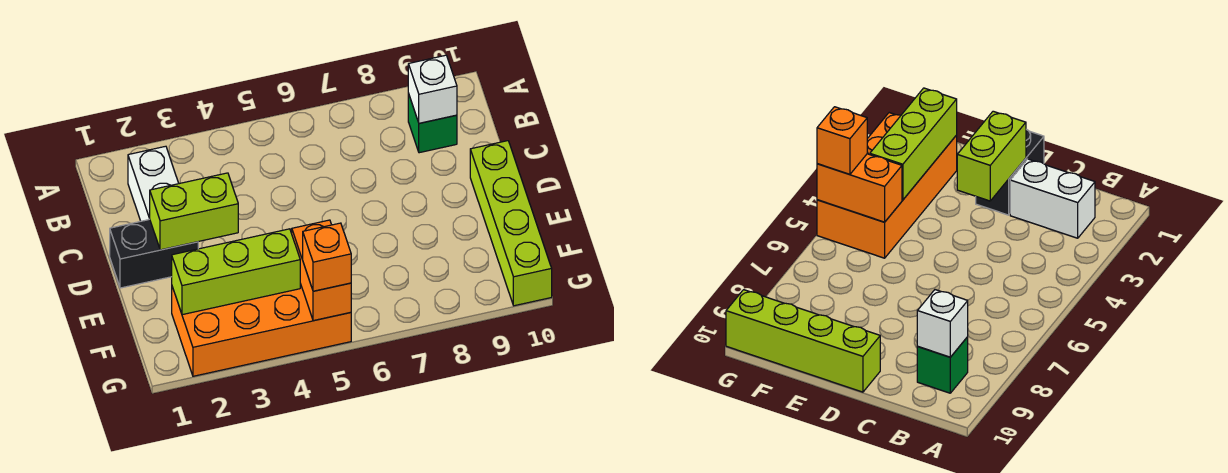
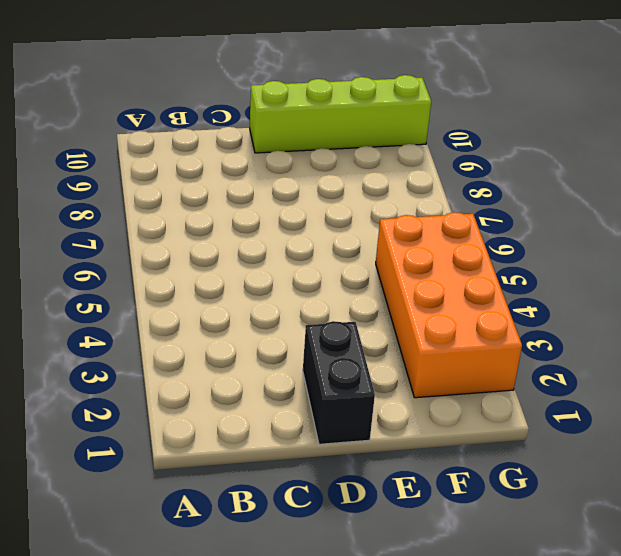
none -> white brick B2:C2 level 1
none -> green brick B9 level 1

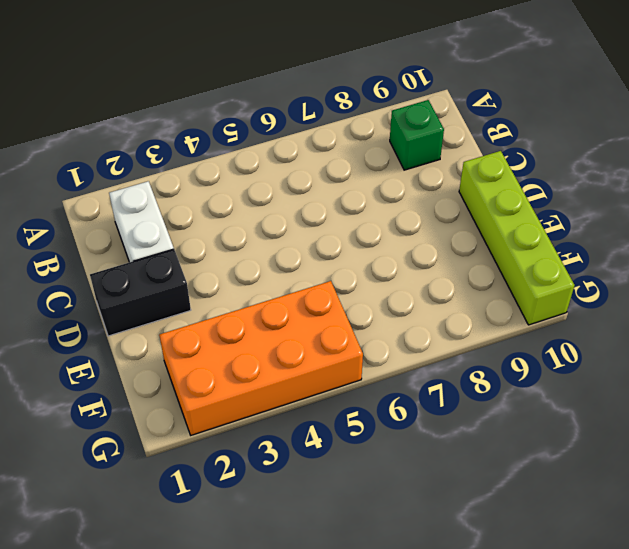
none -> white brick B9 level 2
none -> lime brick D2:D3 level 2

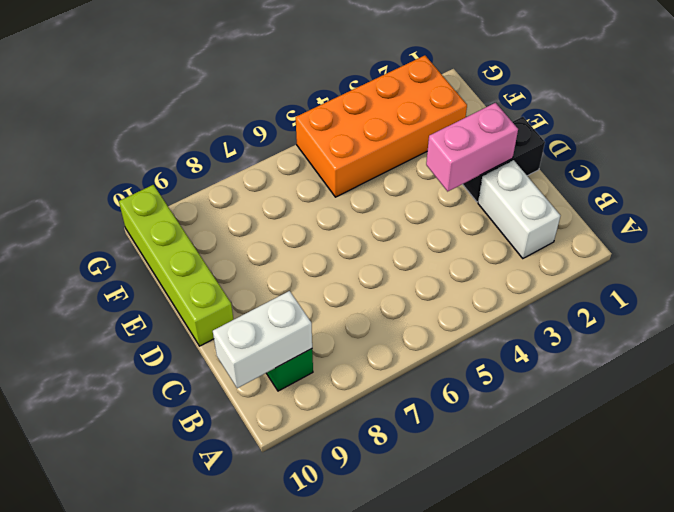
white brick B9:B10 level 2 -> white brick B9 level 2
pink brick D2:D3 level 2 -> lime brick D2:D3 level 2
none -> lime brick F2:F4 level 2
none -> orange brick F5:G5 level 2

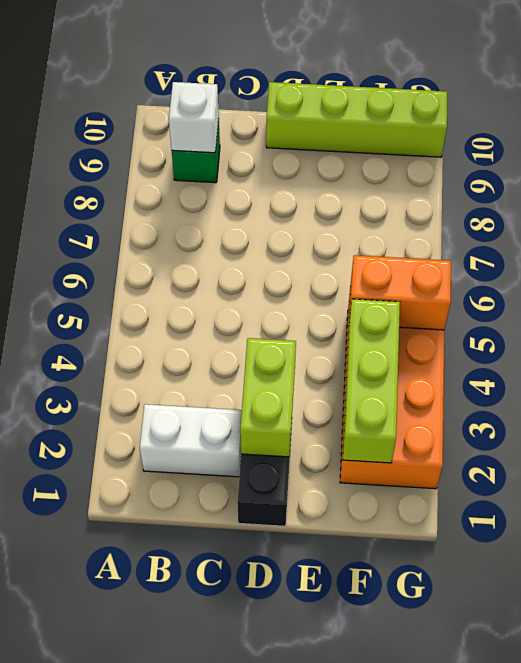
none -> orange brick G5 level 3

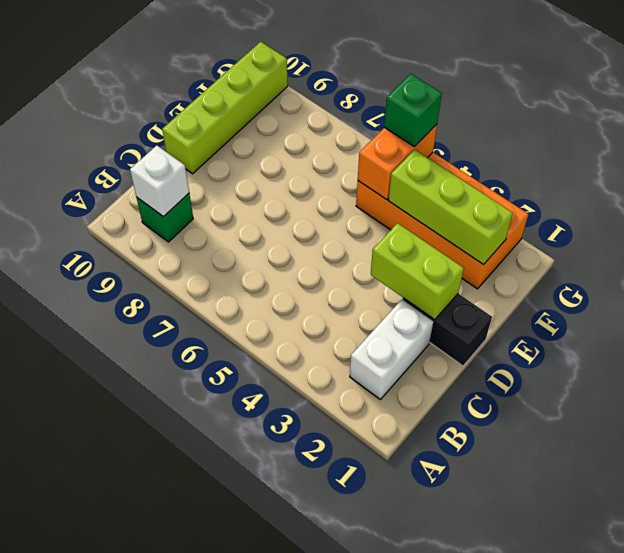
green brick G5 level 3 -> orange brick G5 level 3

